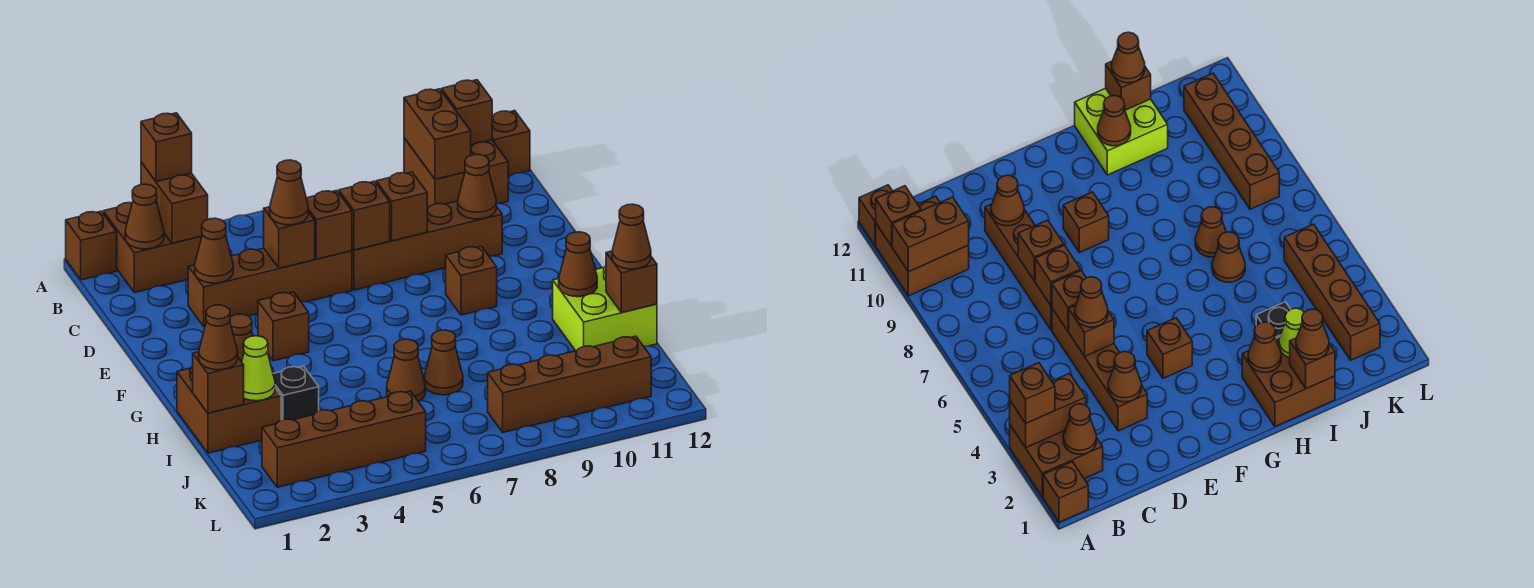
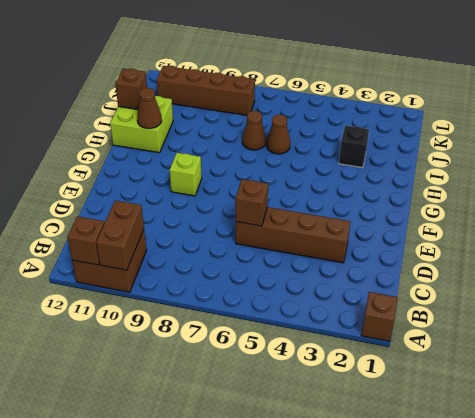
lime brick F9 level 1 -> brown brick F9 level 1
none -> brown brick A2:B3 level 1
none -> brown brick A12 level 1
none -> brown brick D7:D10 level 1
none -> brown brick F4 level 1

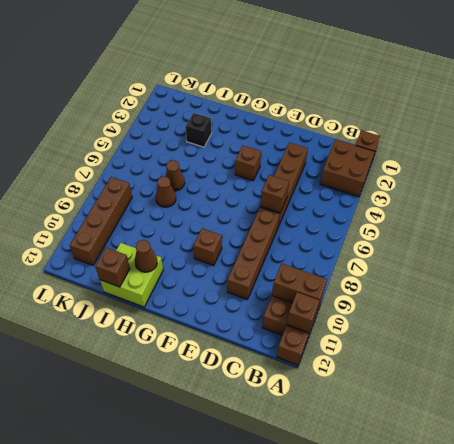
none -> brown brick H1:I2 level 1
none -> brown brick K2:K5 level 1
none -> brown brick A3:B3 level 2
none -> brown cone B2 level 2

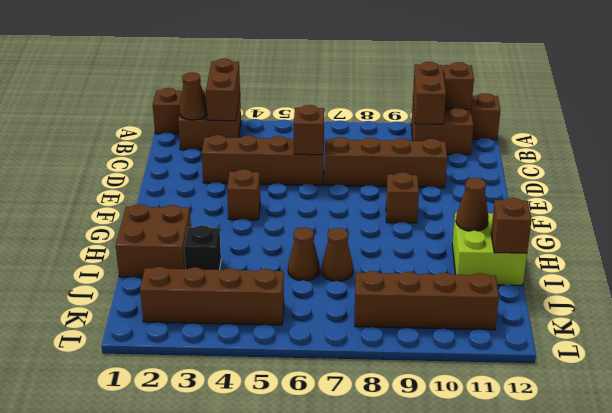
none -> brown cone D3 level 2
none -> brown brick D5 level 2
none -> brown brick D7 level 2
none -> brown brick D8 level 2

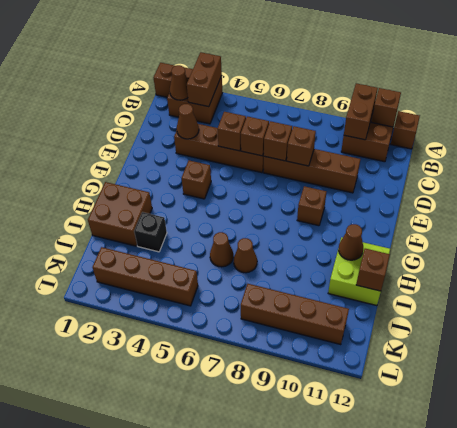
none -> brown cone D10 level 2
none -> brown cone H2 level 2
none -> brown brick I1 level 2
none -> lime cone I2 level 2

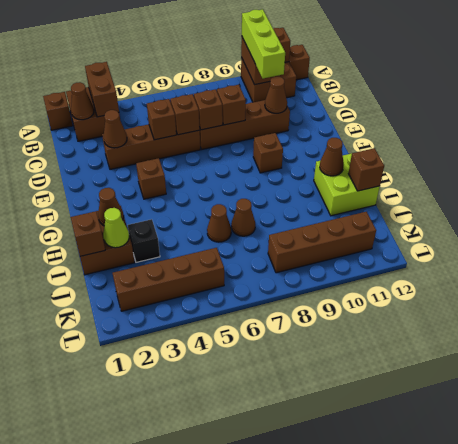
lime brick A10:C10 level 3 -> none
none -> brown brick A3 level 3
none -> brown cone D5 level 3
none -> brown cone I1 level 3
none -> brown cone I12 level 3

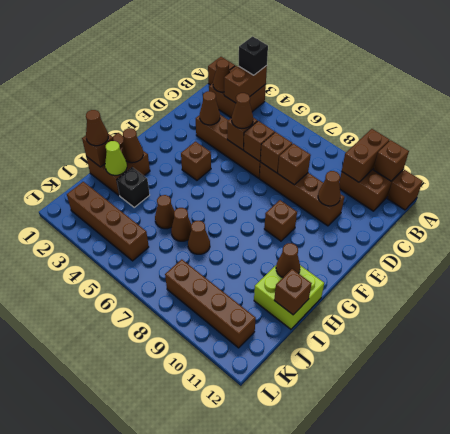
black brick A3 level 3 -> brown brick A3 level 3
brown cone I5 level 1 -> brown cone I12 level 3

